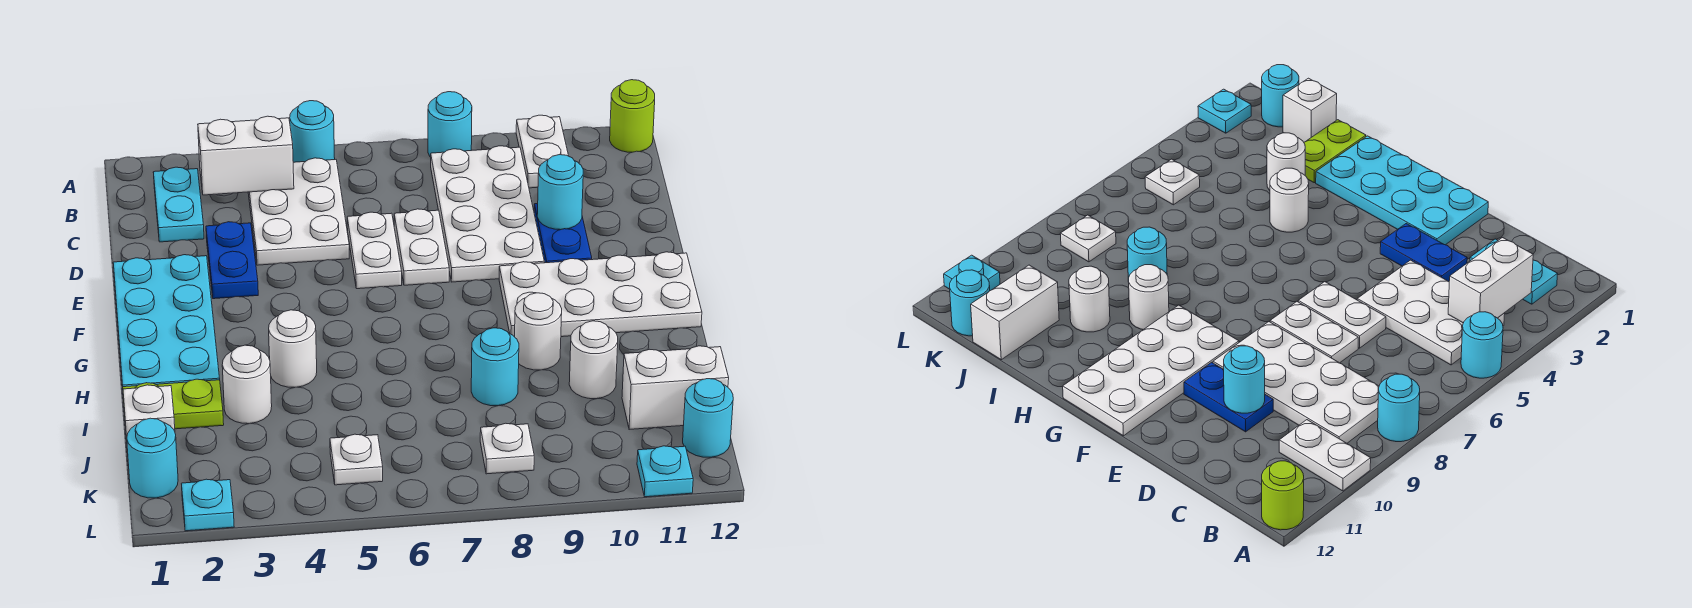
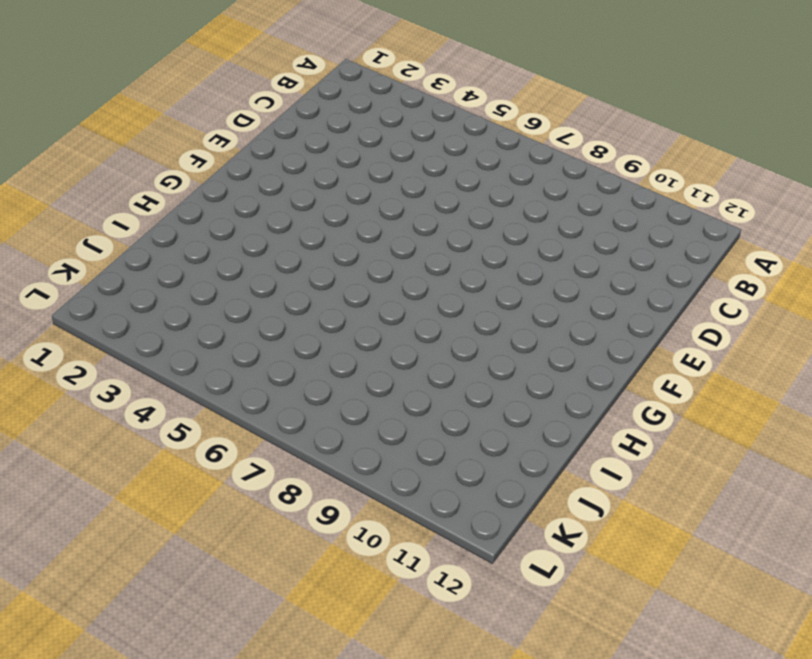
none -> cyan round brick A5 level 1
none -> cyan round brick A8 level 1
none -> white plate A10:B10 level 1

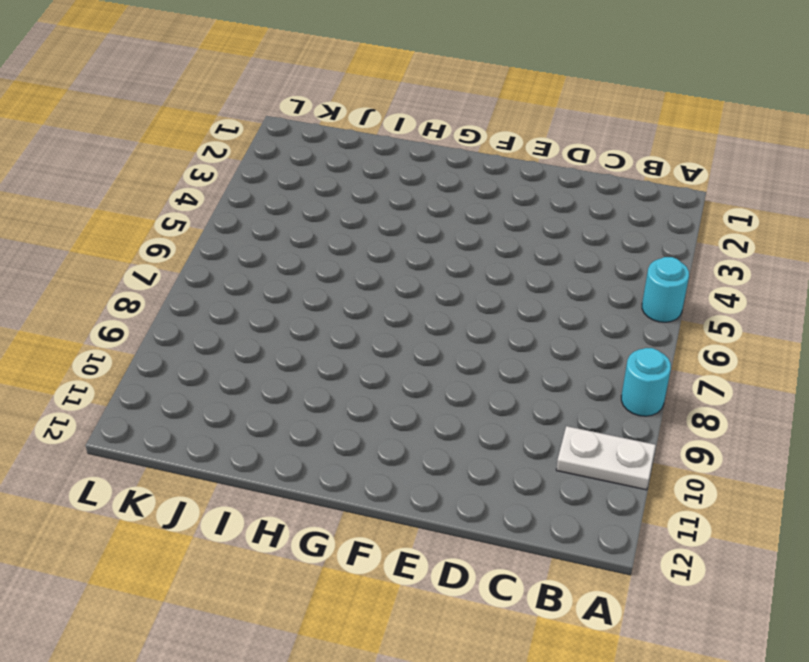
none -> lime round brick A12 level 1
none -> cyan plate B2:C2 level 1
none -> white plate B4:D5 level 1

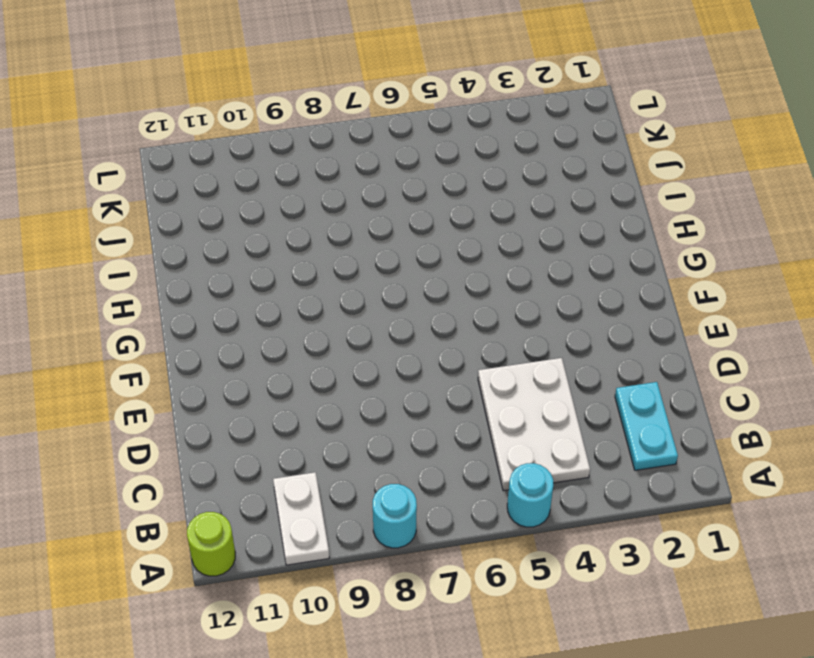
none -> white plate B8:E9 level 1
none -> blue plate D3:E3 level 1
none -> white plate D6:E6 level 1

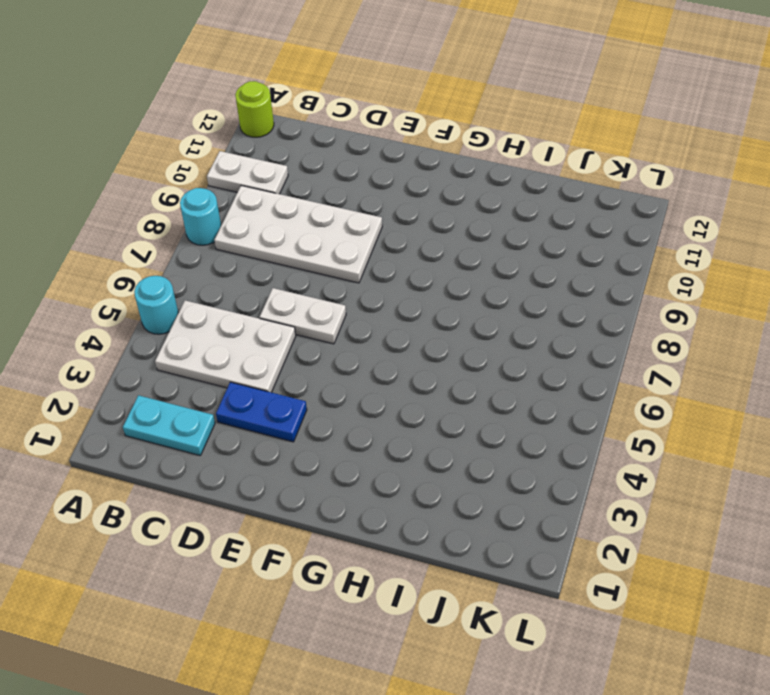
none -> white plate D7:E7 level 1
none -> blue plate D10:E10 level 1
none -> cyan plate E1:H2 level 1

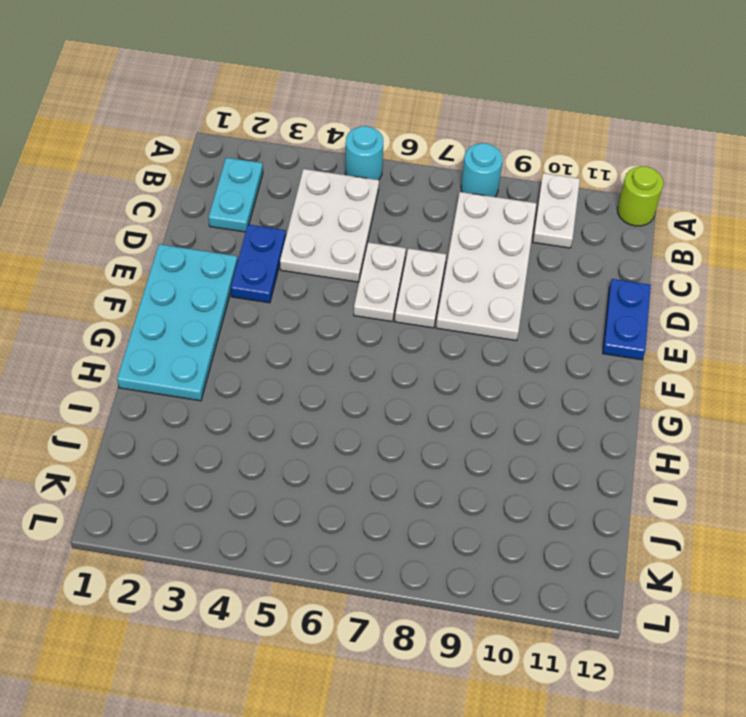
blue plate D12:E12 level 1 -> blue plate D10:E10 level 1
none -> white plate F9:G12 level 1
none -> white round brick H4 level 1
none -> white round brick H9 level 1

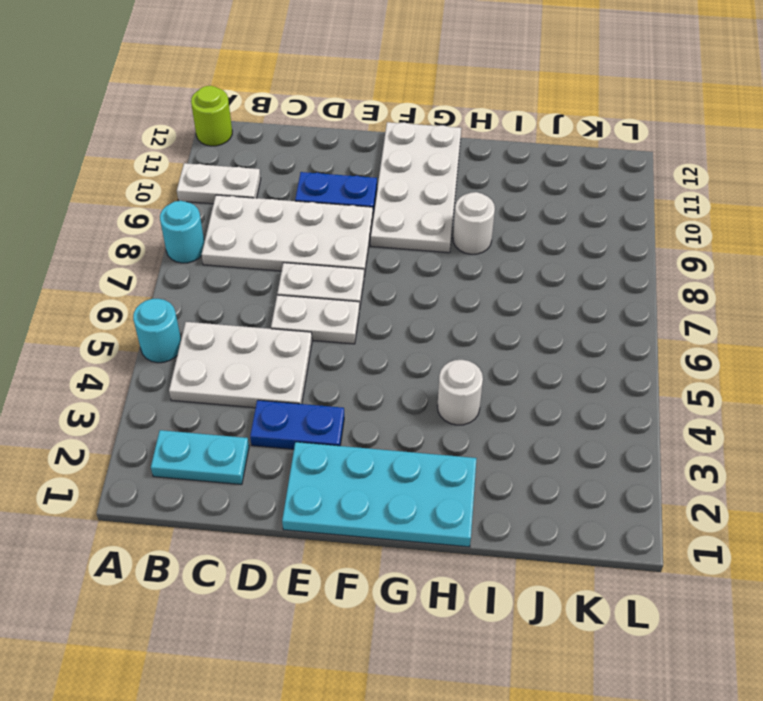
none -> lime plate I1:I2 level 1
none -> white round brick I3 level 1
none -> cyan round brick I8 level 1

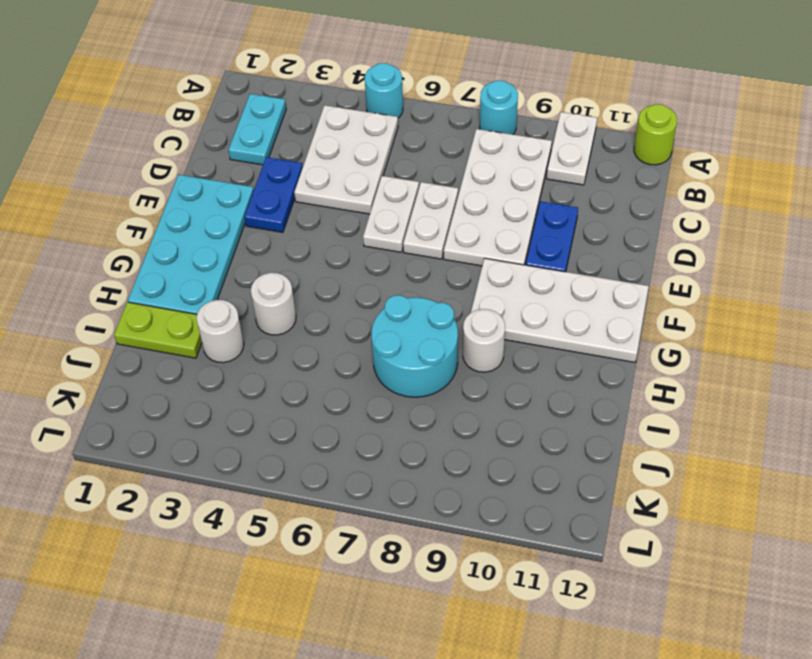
cyan round brick H7:I8 level 1 -> cyan round brick I8 level 1
none -> white round brick I10 level 1
none -> white brick J1 level 1
none -> white brick J11:J12 level 1

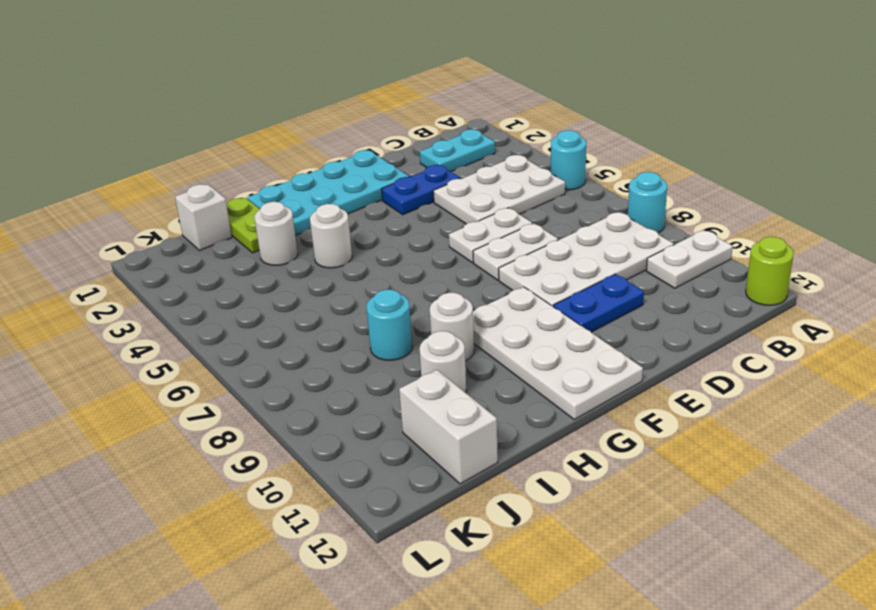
none -> cyan round brick K1 level 1
none -> white plate K5 level 1
none -> white plate K8 level 1

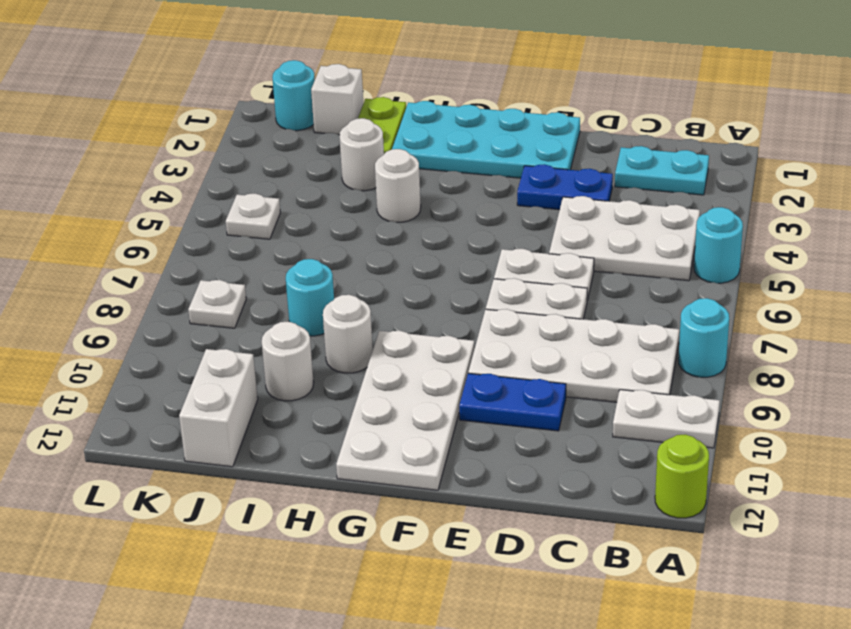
none -> cyan round brick K12 level 1
none -> cyan plate L2 level 1
none -> cyan plate L11 level 1

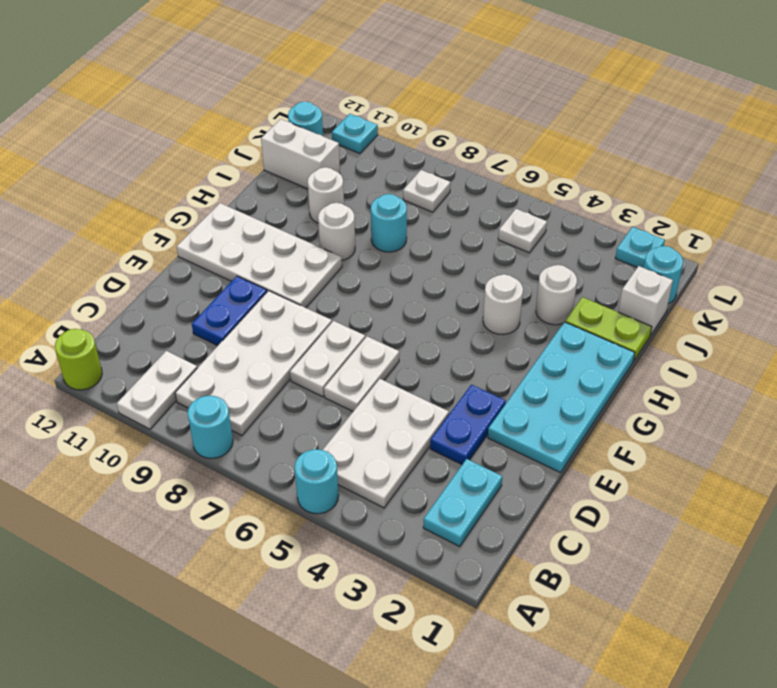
none -> white brick B3:B4 level 2
none -> cyan round brick D10 level 2

